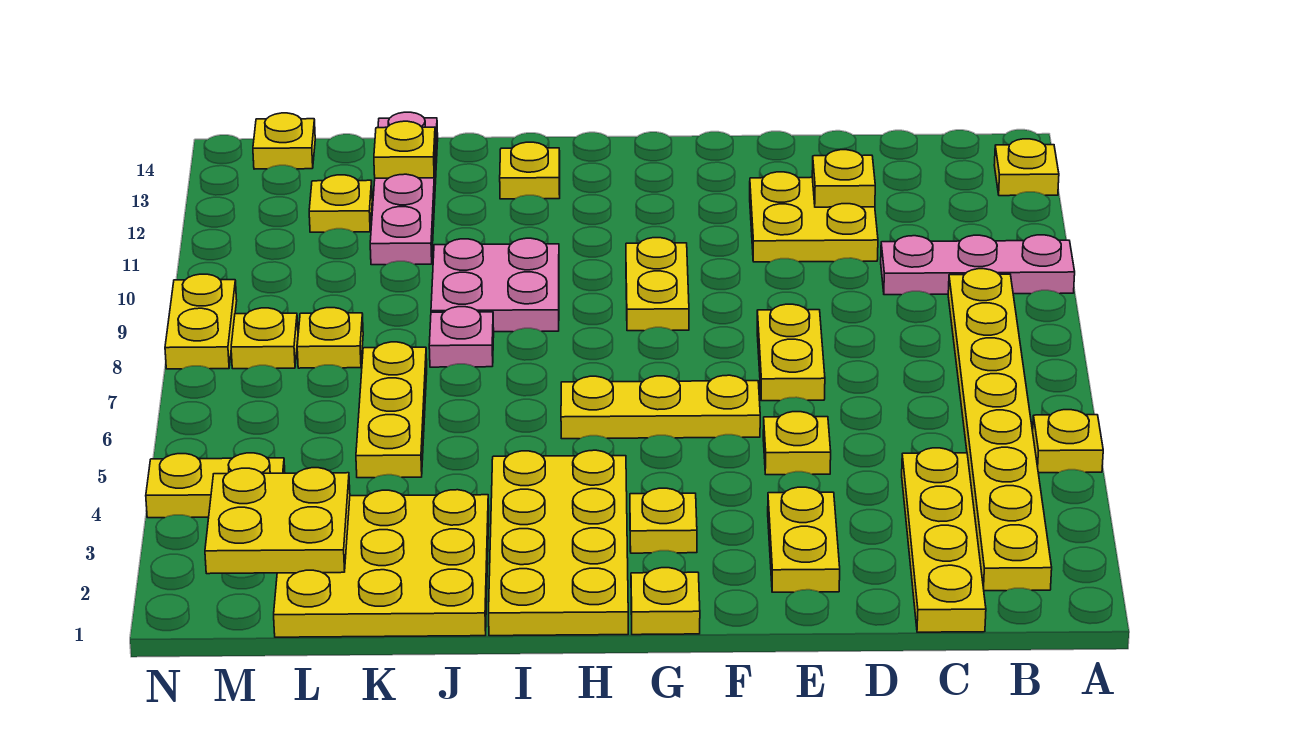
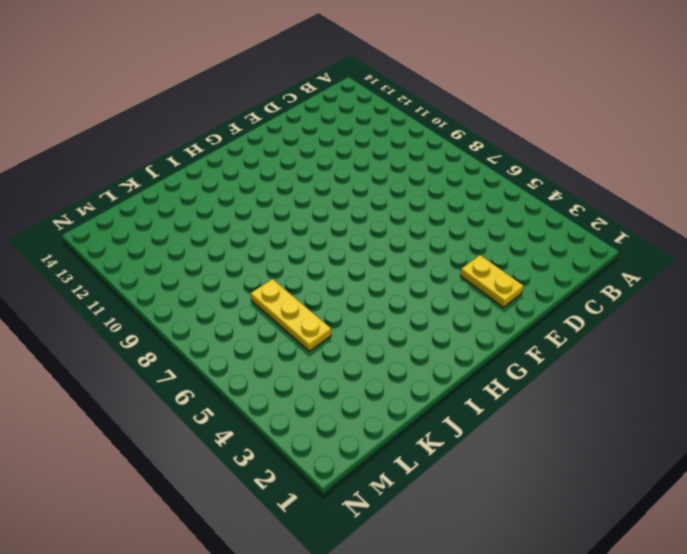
none -> yellow plate A5 level 1
none -> pink plate A10:C10 level 1
none -> yellow plate A13 level 1

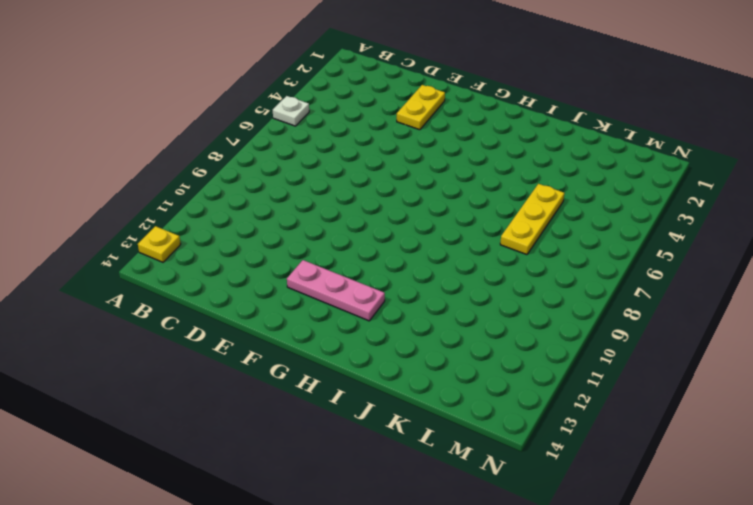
white plate A5 level 1 -> yellow plate A5 level 1
pink plate F12:H12 level 1 -> pink plate A10:C10 level 1
none -> yellow plate B2:B9 level 1
none -> yellow plate C1:C4 level 1
none -> yellow plate D11:E12 level 1

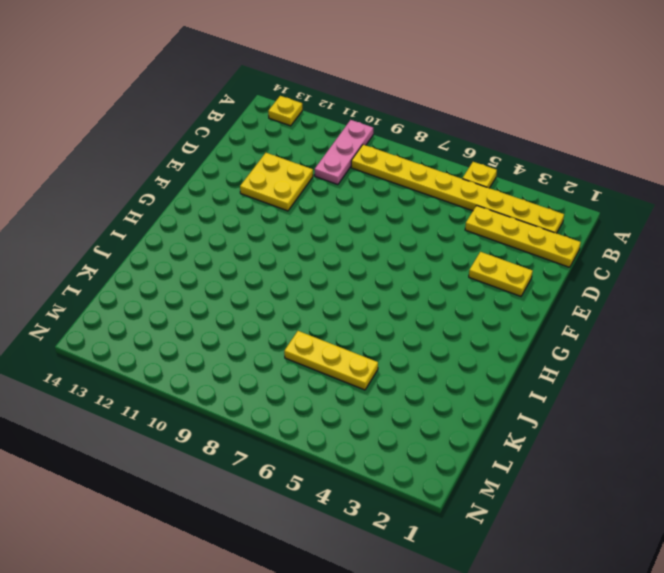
none -> yellow plate E5 level 1
none -> yellow plate E7:E8 level 1
none -> yellow plate F6:H6 level 1

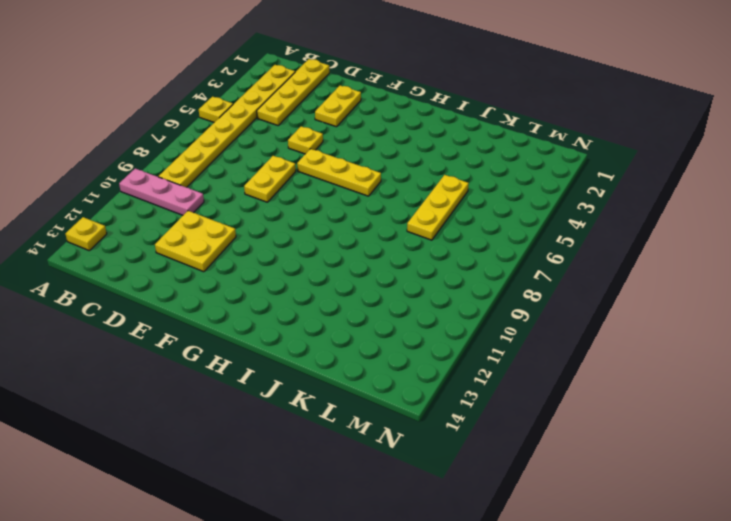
none -> yellow plate G1 level 1
none -> yellow plate G3 level 1
none -> yellow plate G9:G10 level 1

